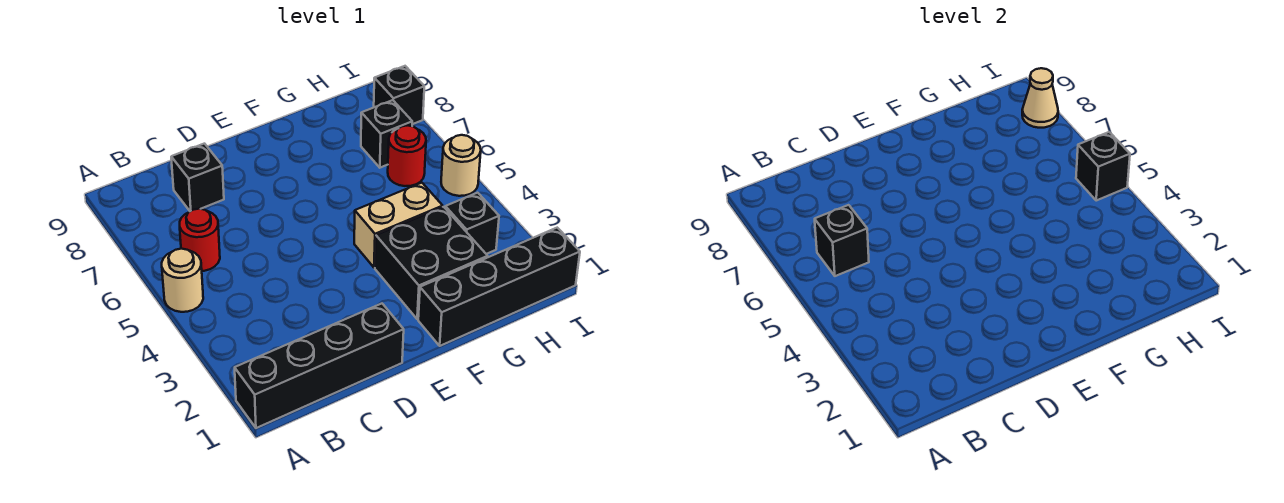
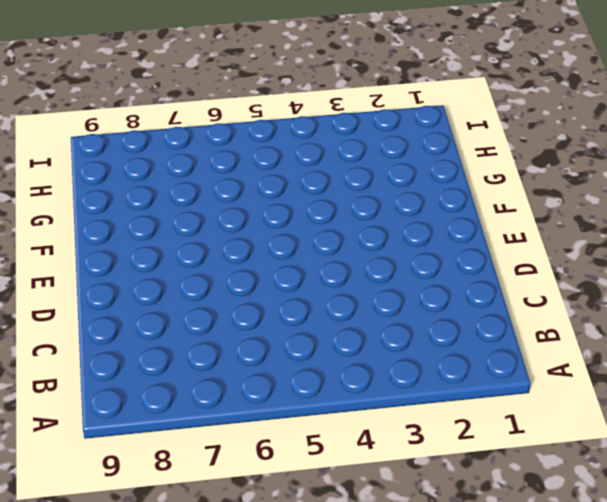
none -> black brick A1:D1 level 1
none -> tan round brick A5 level 1
none -> red round brick B6 level 1

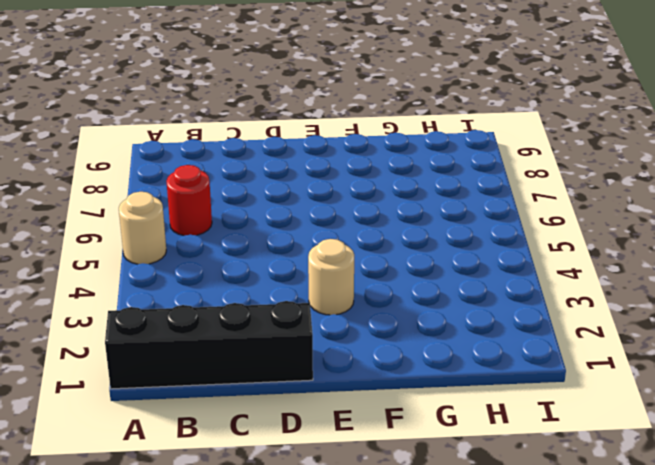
tan round brick E3 level 1 -> tan round brick I5 level 1
none -> black brick C8 level 1
none -> black brick F1:I1 level 1
none -> black brick F2:G3 level 1

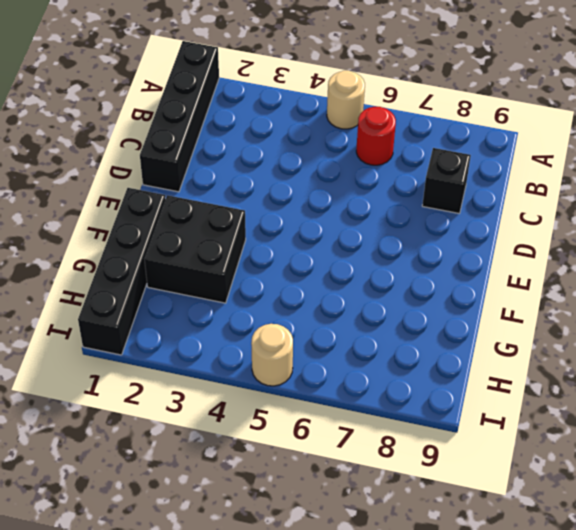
none -> tan brick F4:G4 level 1
none -> black brick H3 level 1
none -> red round brick H6 level 1

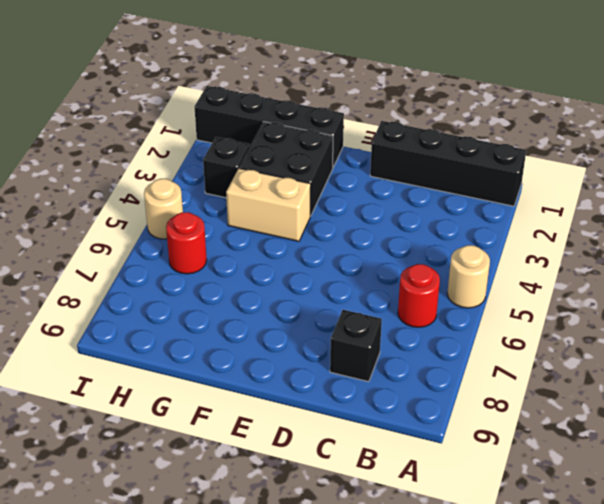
none -> black brick H7 level 1
none -> black brick I8 level 1
none -> black brick B6 level 2

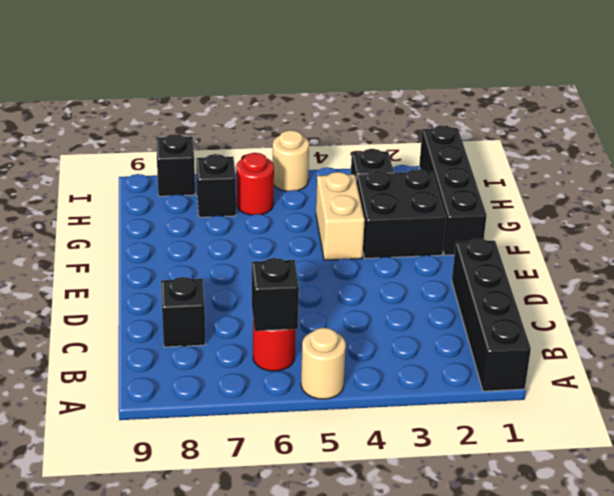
none -> black brick I5 level 2
none -> tan cone I8 level 2

